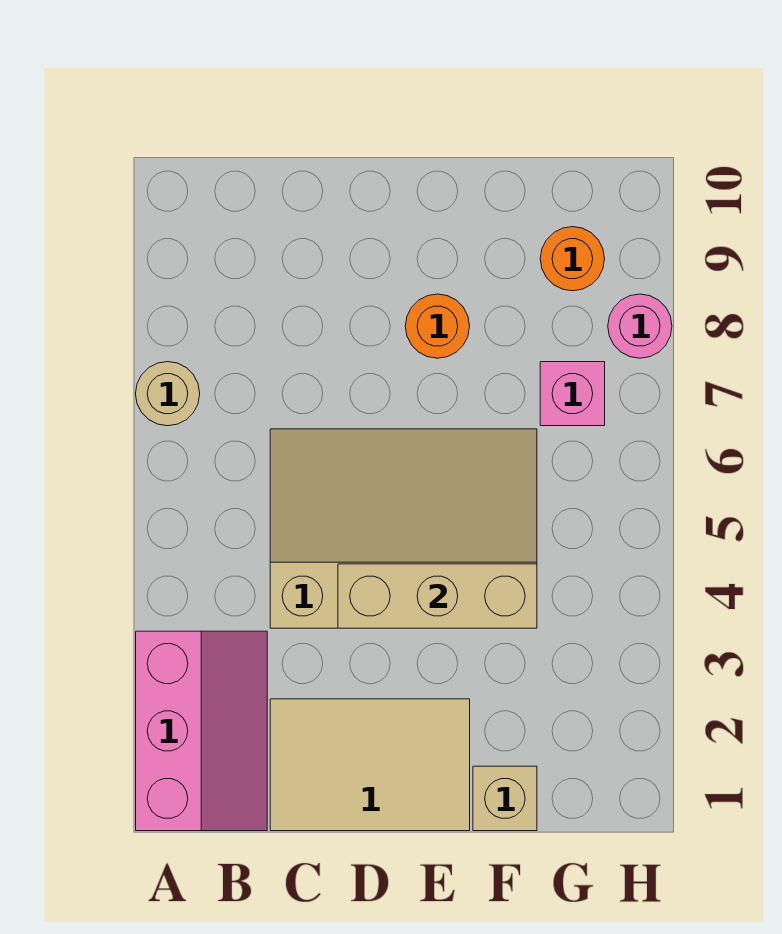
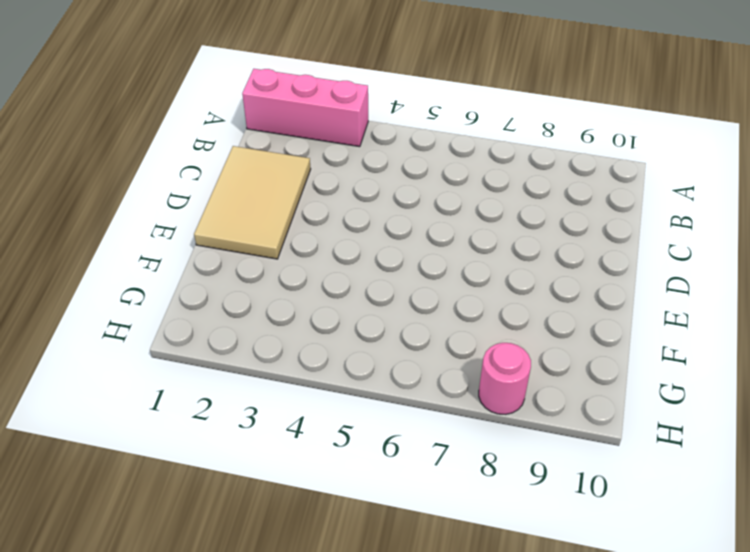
pink brick A1:A3 level 1 -> pink slope A1:B3 level 1 top A
none -> tan round brick A7 level 1
none -> tan slope C4:F6 level 1 top 4

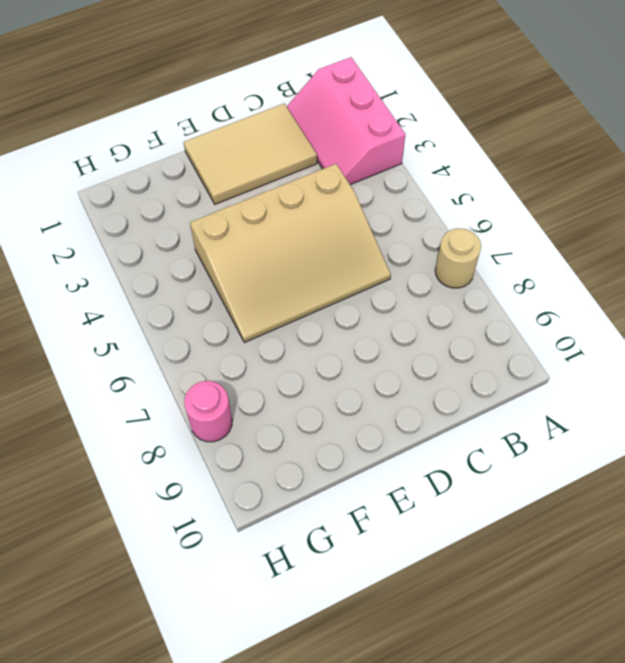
none -> orange round brick E8 level 1
none -> tan brick F1 level 1

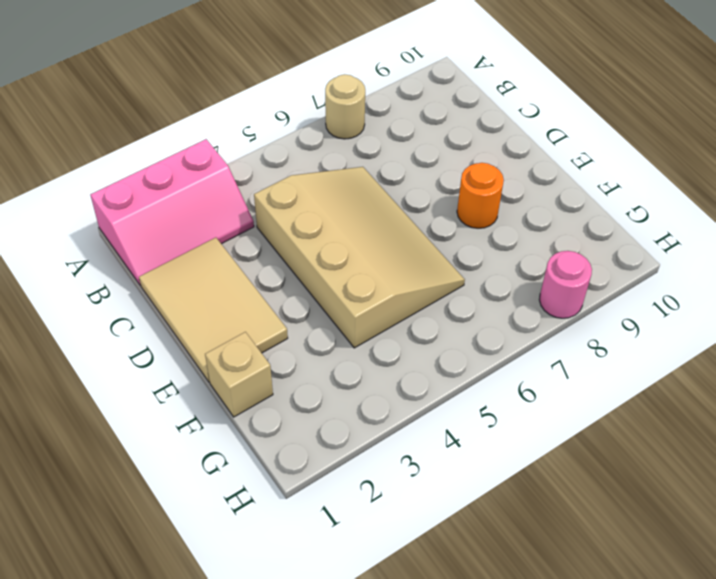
none -> pink brick G7 level 1
none -> orange round brick G9 level 1

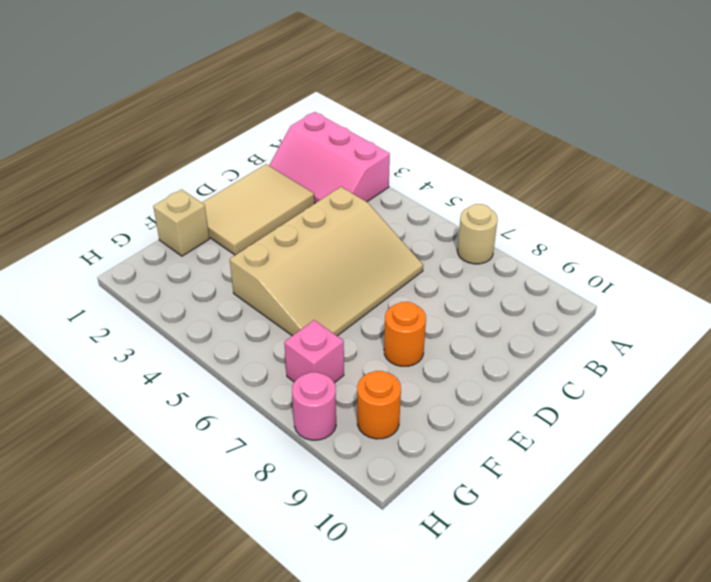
none -> tan brick D4:F4 level 2

